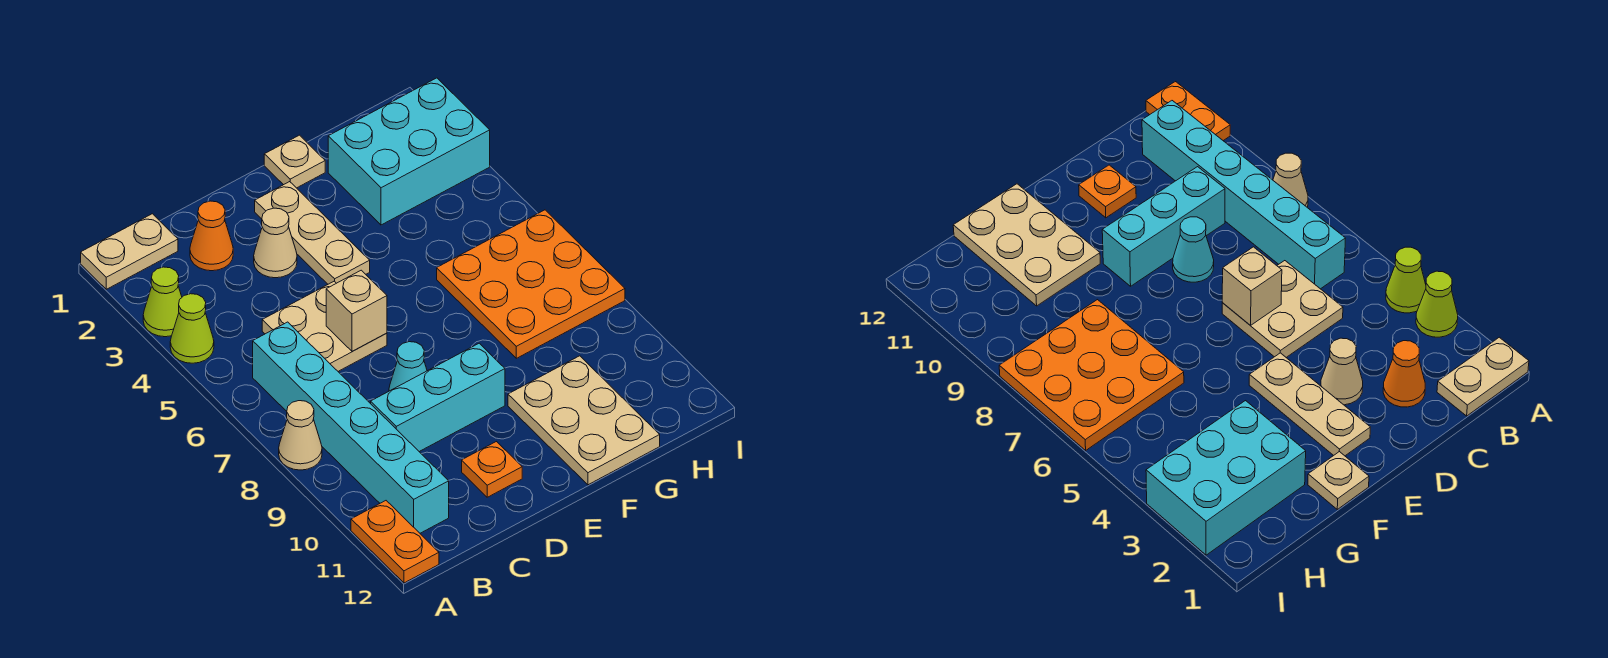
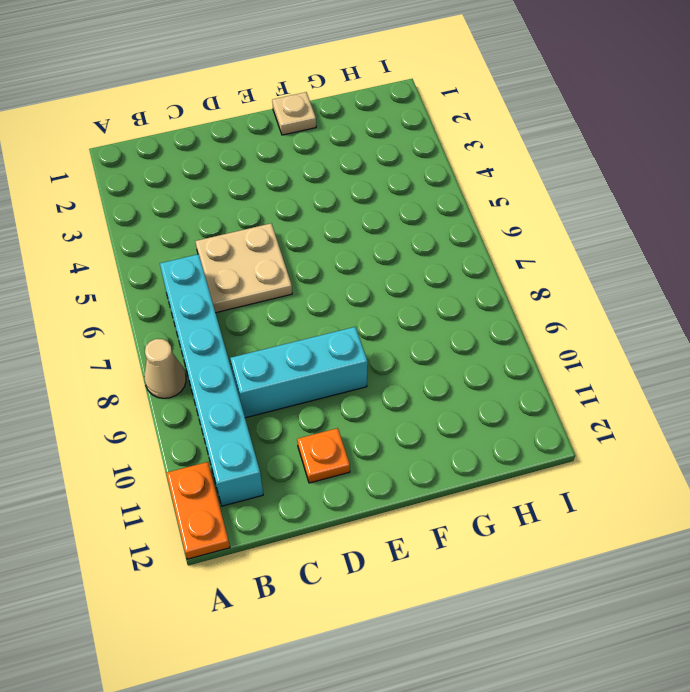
none -> tan plate A1:B1 level 1
none -> lime cone A3 level 1
none -> lime cone A4 level 1

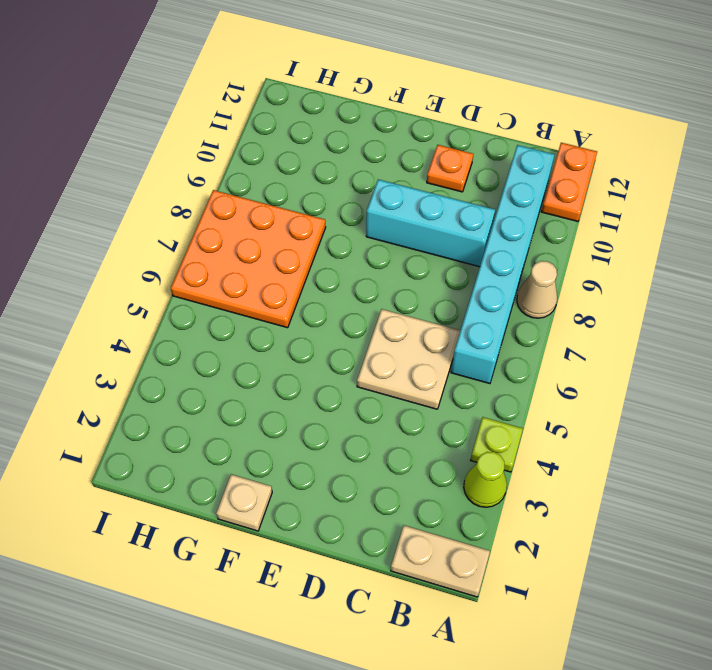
lime plate A4 level 1 -> lime cone A4 level 1
none -> orange cone C2 level 1
none -> tan cone D3 level 1
none -> cyan cone D8 level 1

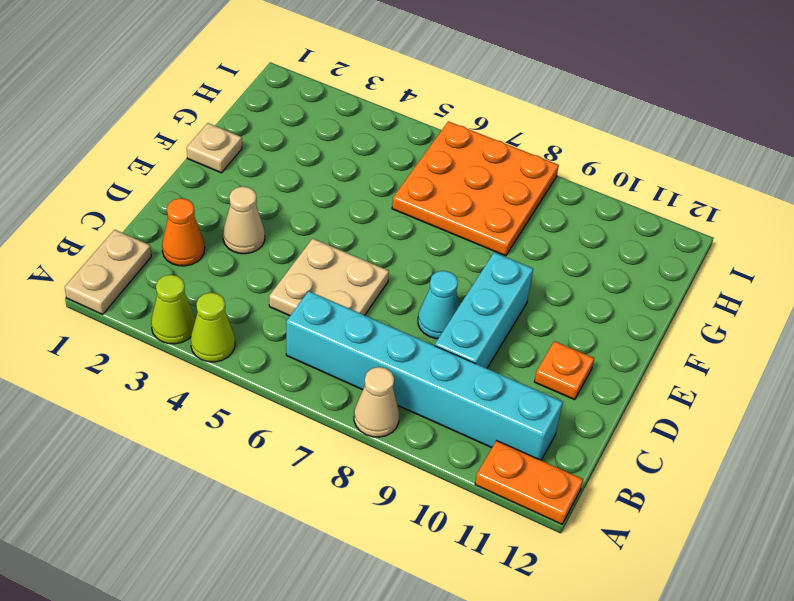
none -> tan plate E2:E4 level 1
none -> tan plate F10:G12 level 1
none -> cyan brick G2:I3 level 1

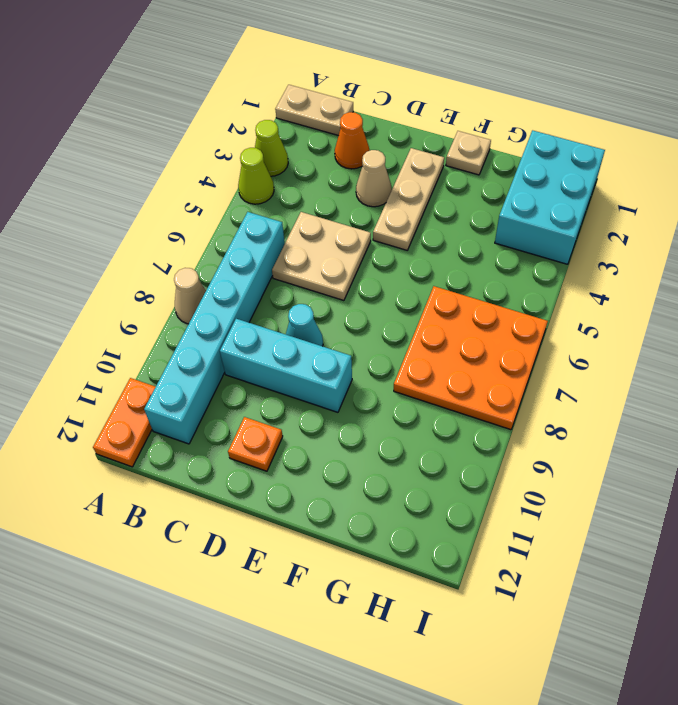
cyan brick H1:I3 level 1 -> cyan brick G2:I3 level 1
none -> tan plate F10:G12 level 1
none -> tan brick D6 level 2

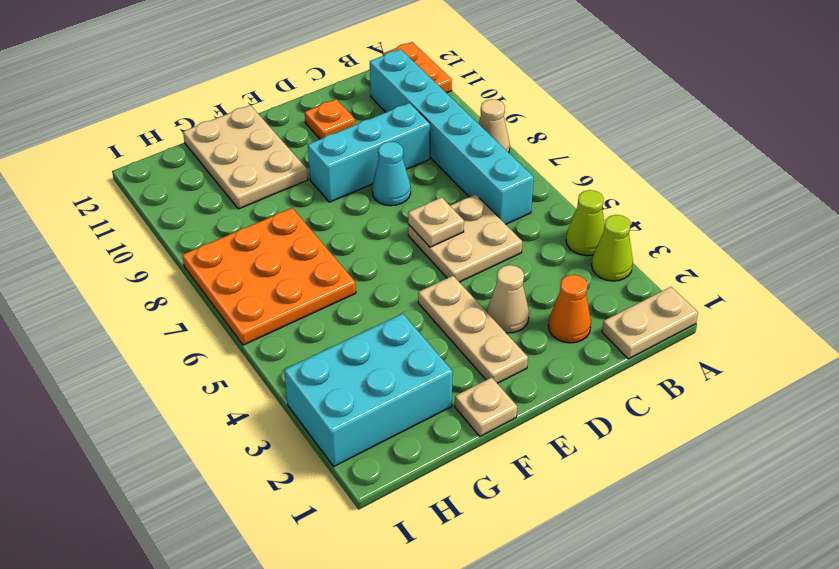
tan plate D6 level 2 -> tan brick D6 level 2

